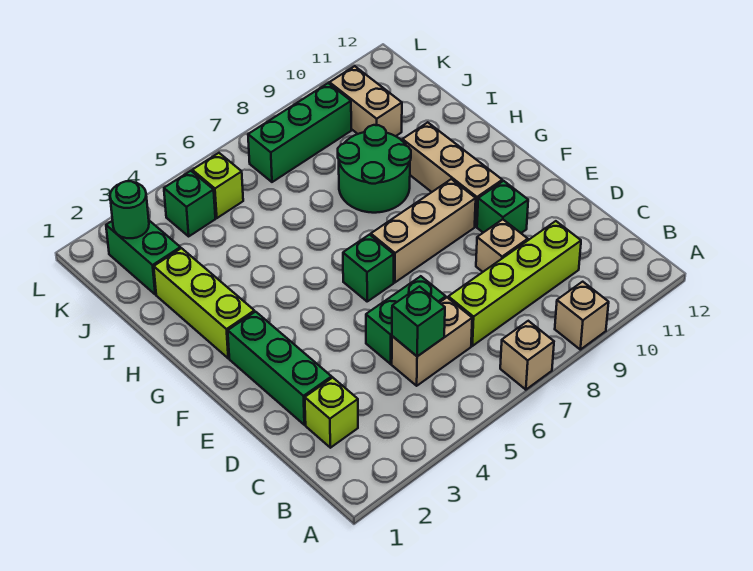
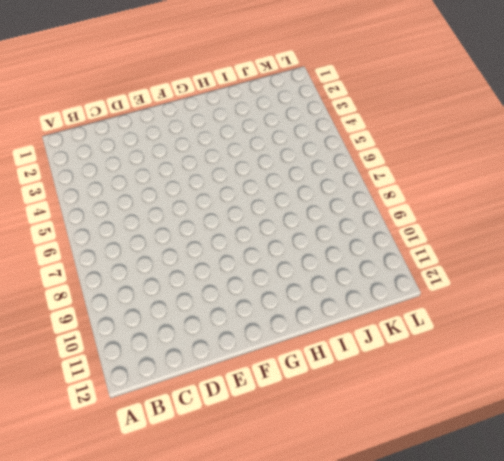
none -> tan brick A7 level 1
none -> tan brick A9 level 1
none -> lime brick C2 level 1

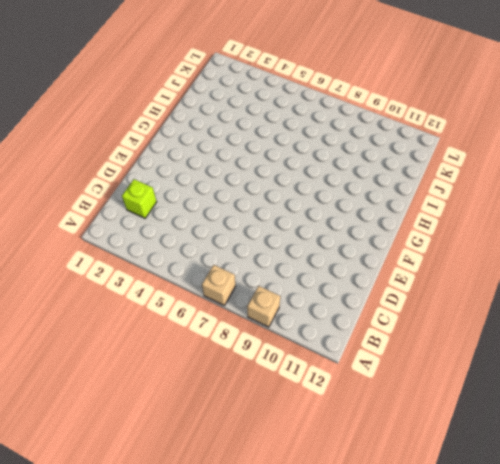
none -> tan brick C5:C6 level 1
none -> lime brick C7:C10 level 1
none -> green brick D2:F2 level 1

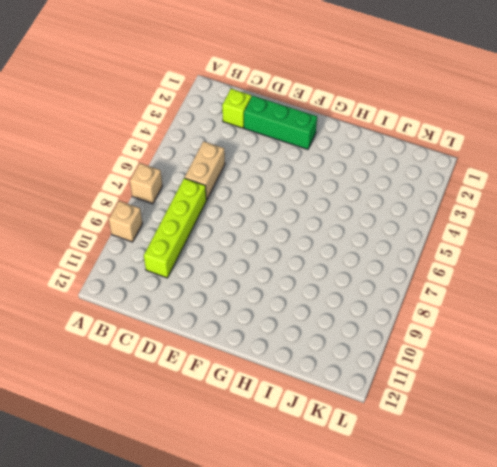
none -> green brick D5:D6 level 1
none -> tan brick D9 level 1
none -> green brick E10 level 1

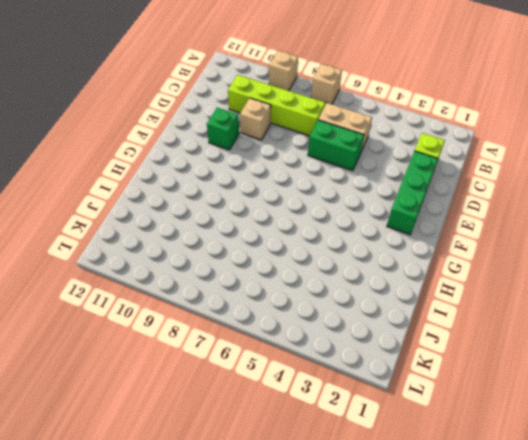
none -> green brick F6 level 1
none -> tan brick F7:F9 level 1
none -> tan brick F10:H10 level 1

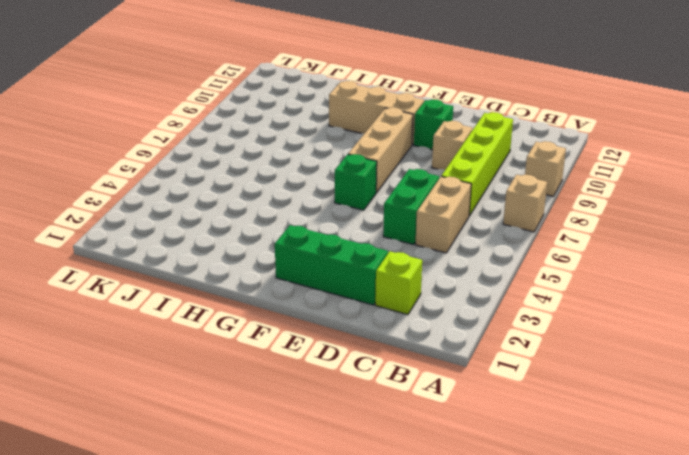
none -> lime brick G2:I2 level 1
none -> green round brick H8:I9 level 1
none -> green brick J2:K2 level 1

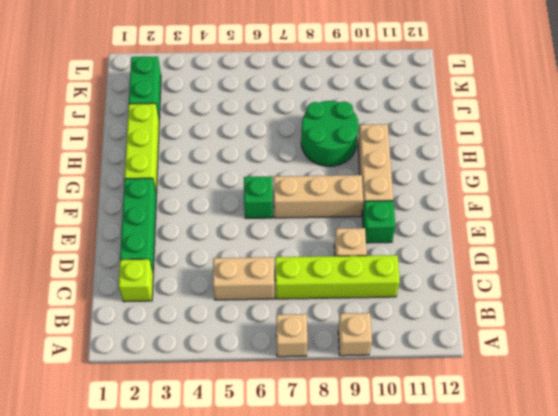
none -> green brick D5:D6 level 1
none -> tan brick J10:K10 level 1
none -> green brick K4 level 1

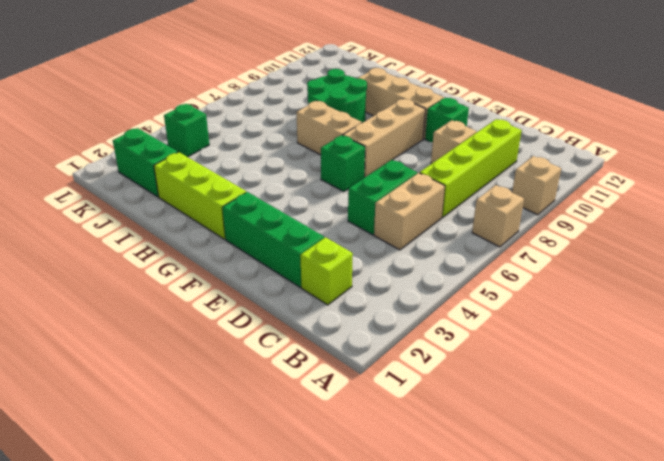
tan brick G7:H7 level 1 -> tan brick J10:K10 level 1
none -> lime brick K5 level 1
none -> green brick K7:K9 level 1
none -> green brick C5 level 2

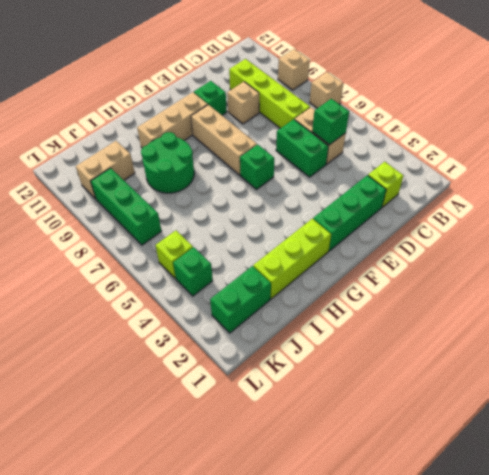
none -> green round brick K2 level 2

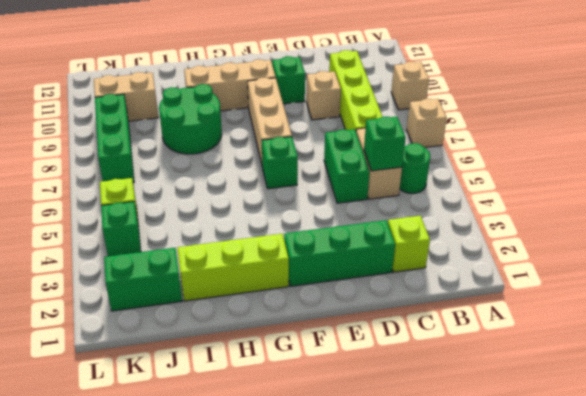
green round brick B5 level 1 -> green round brick K2 level 2

